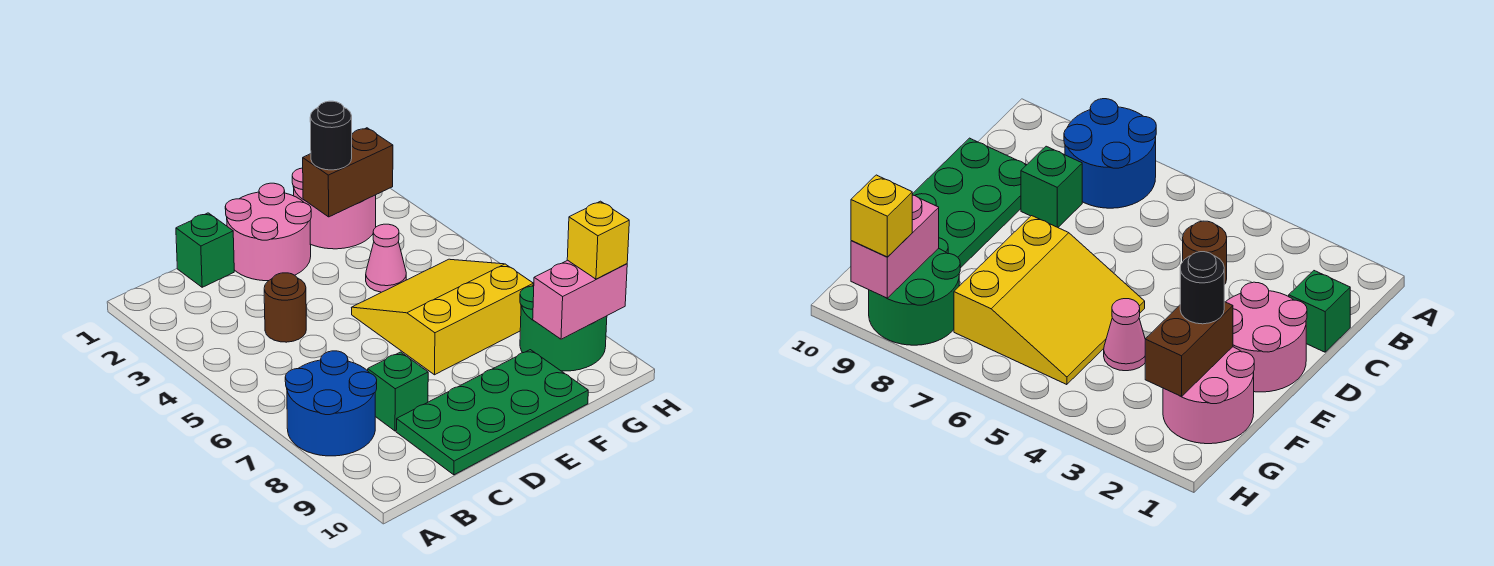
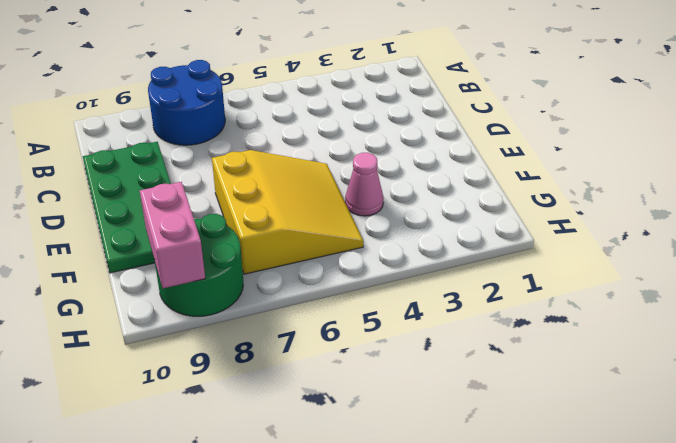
none -> green brick C1 level 1
none -> brown round brick C4 level 1
none -> green brick C8 level 1

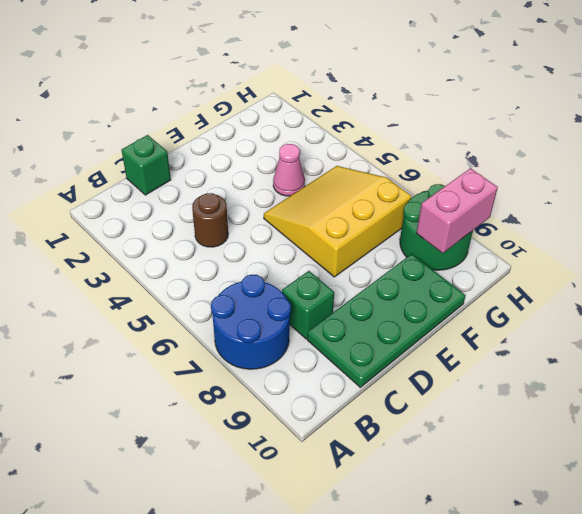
none -> pink round brick D1:E2 level 1
none -> pink round brick F1:G2 level 1
none -> brown brick F2:G2 level 2

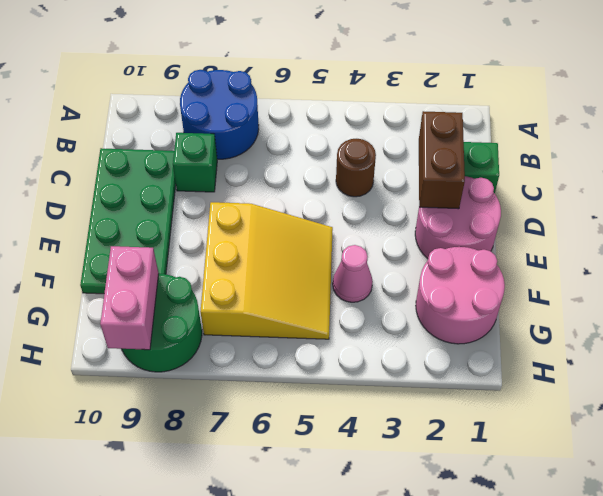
brown brick C2:D2 level 2 -> brown brick F2:G2 level 2
none -> black round brick F2 level 3
none -> yellow brick H9 level 3

